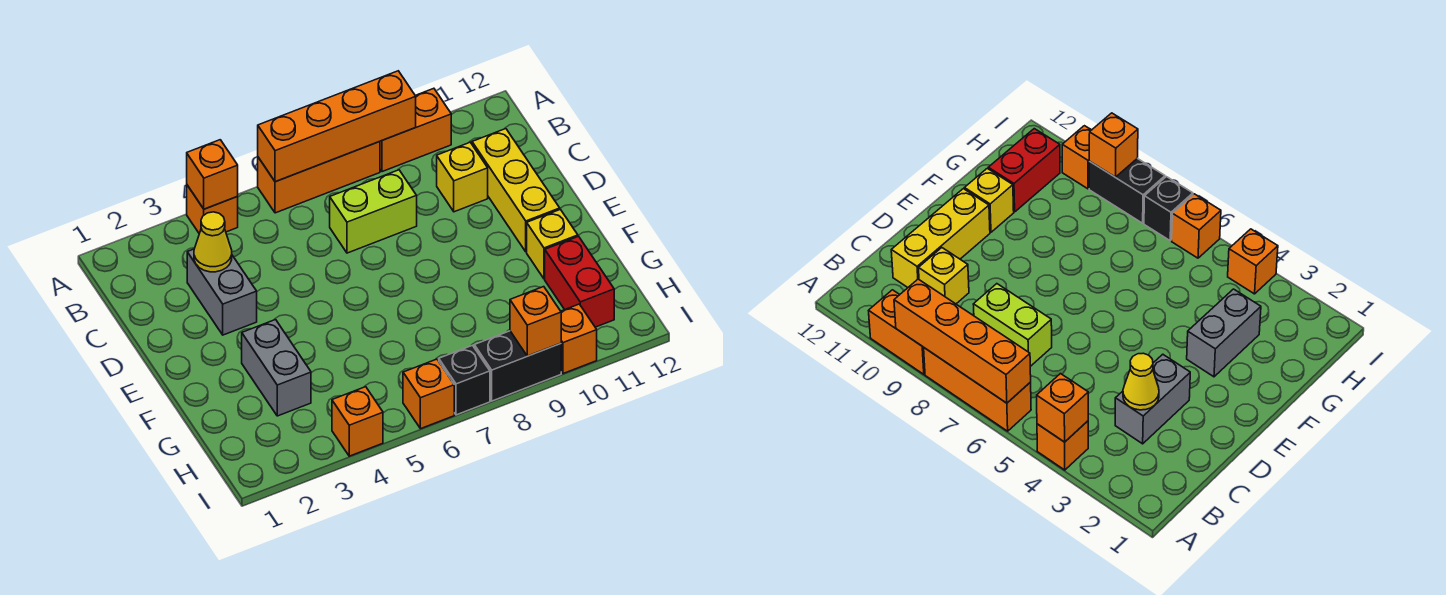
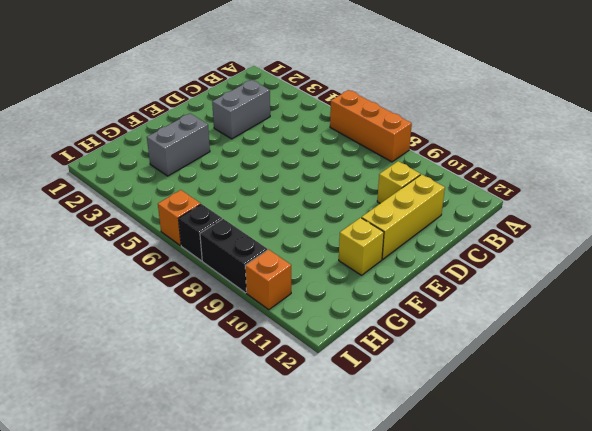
none -> orange brick A4 level 1
none -> orange brick A9:A10 level 1
none -> lime brick C7:C8 level 1

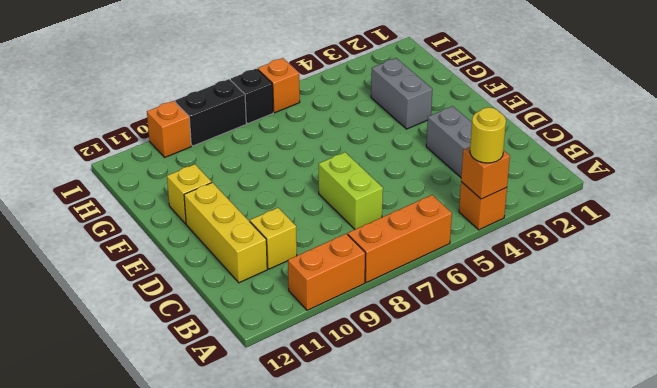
yellow round brick A4 level 3 -> none
lime brick C7:D7 level 1 -> lime brick C7:C8 level 1
none -> red brick G11:H11 level 1
none -> orange brick I4 level 1
none -> orange brick A6:A9 level 2

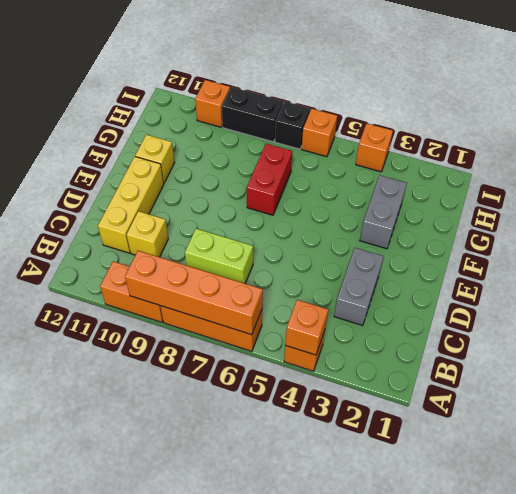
red brick F7:G7 level 1 -> red brick G11:H11 level 1
none -> yellow cone C3 level 2
none -> orange brick I9 level 2

